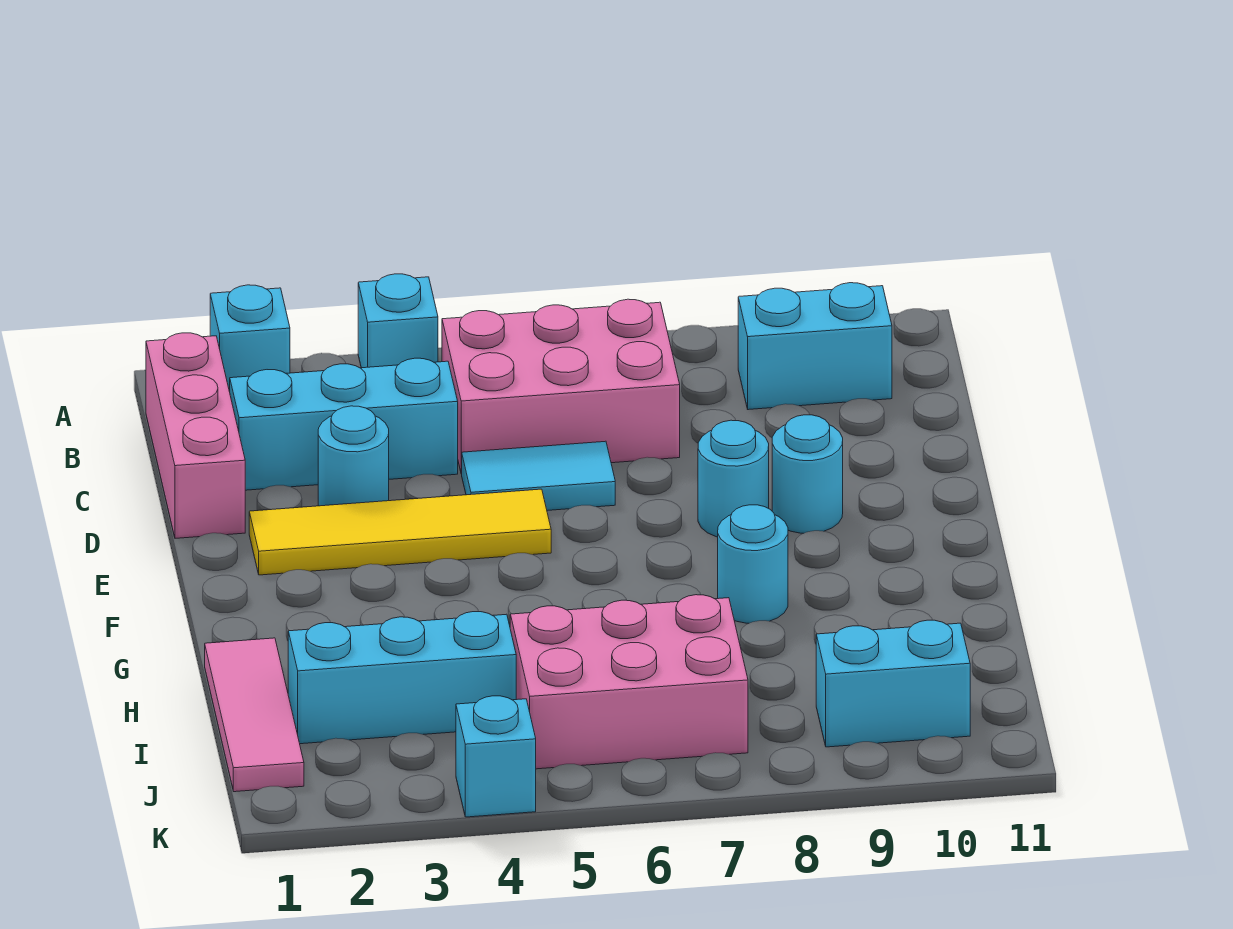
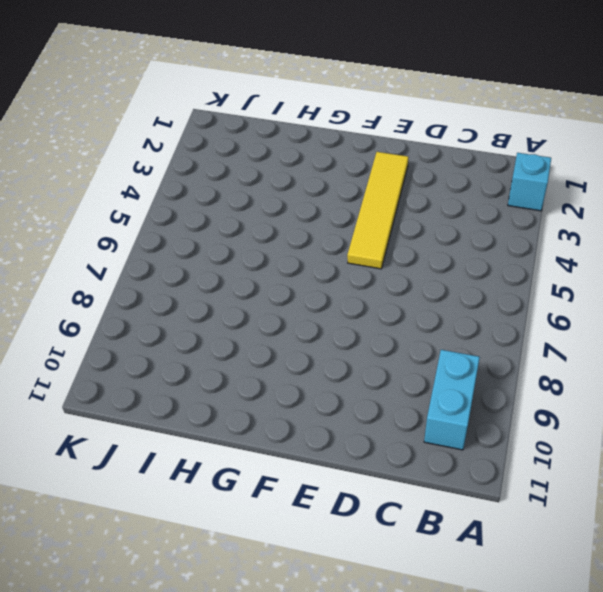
none -> cyan brick A4 level 1
none -> pink brick B1:D1 level 1
none -> pink brick B5:C7 level 1

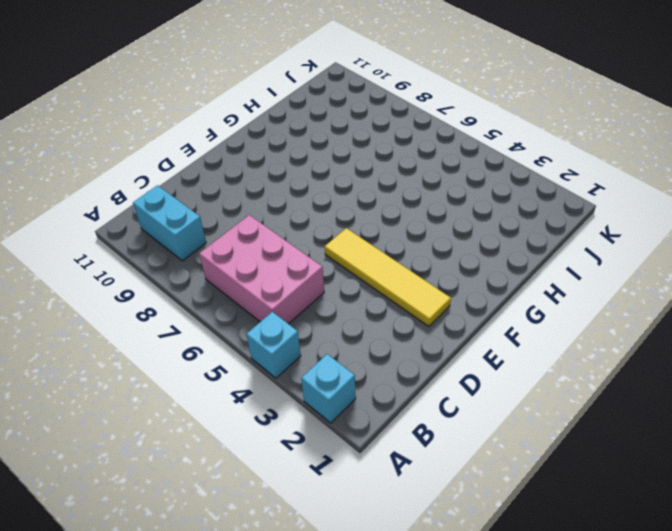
none -> pink brick B1:D1 level 1
none -> cyan brick C2:C4 level 1
none -> cyan round brick D3 level 1

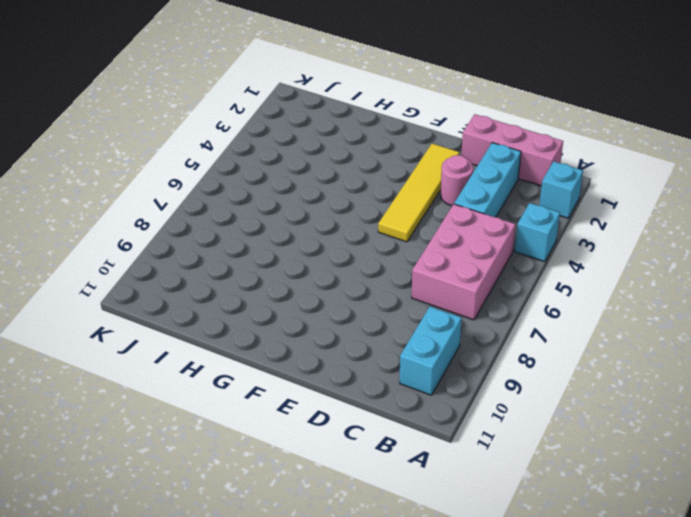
pink round brick D3 level 1 -> cyan round brick D3 level 1
none -> cyan tile D5:D6 level 1
none -> cyan round brick E8 level 1
none -> cyan round brick E9 level 1

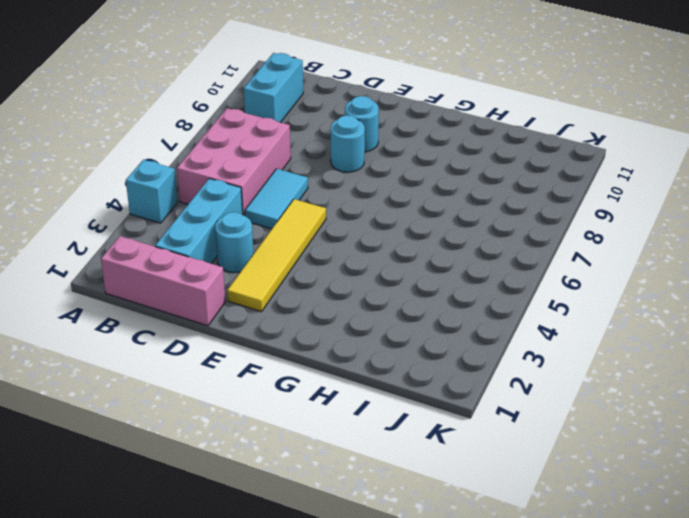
none -> cyan brick A2 level 1
none -> cyan round brick G8 level 1
none -> pink tile H1:J1 level 1

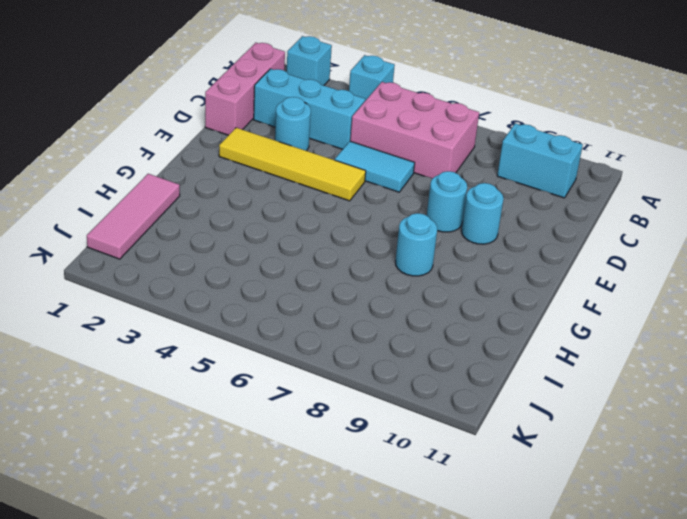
none -> cyan brick I2:I4 level 1
none -> pink brick I5:J7 level 1
none -> cyan brick J9:J10 level 1

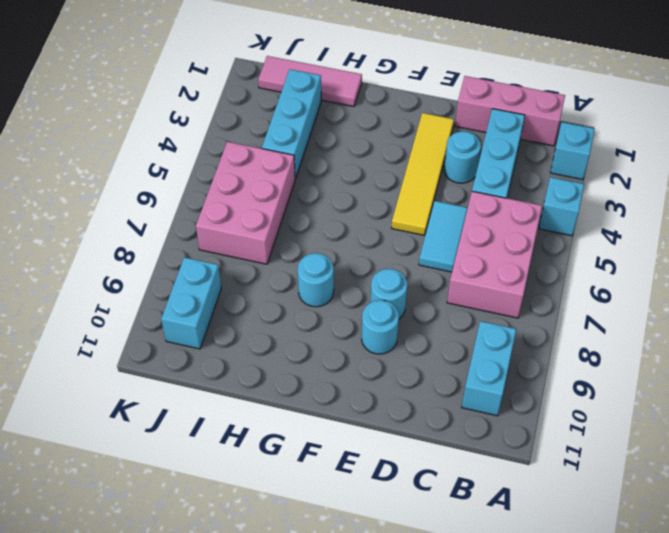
none -> cyan brick K4 level 1

